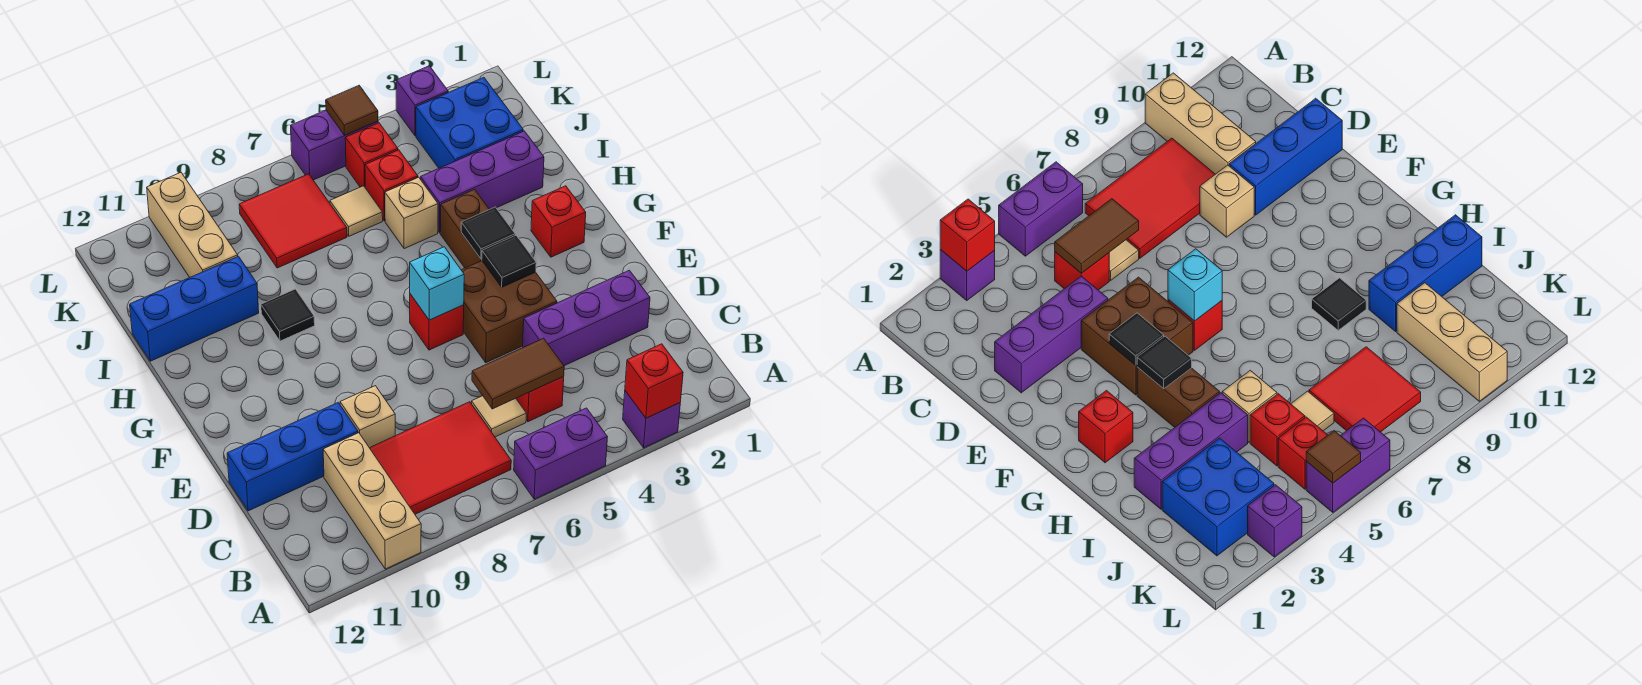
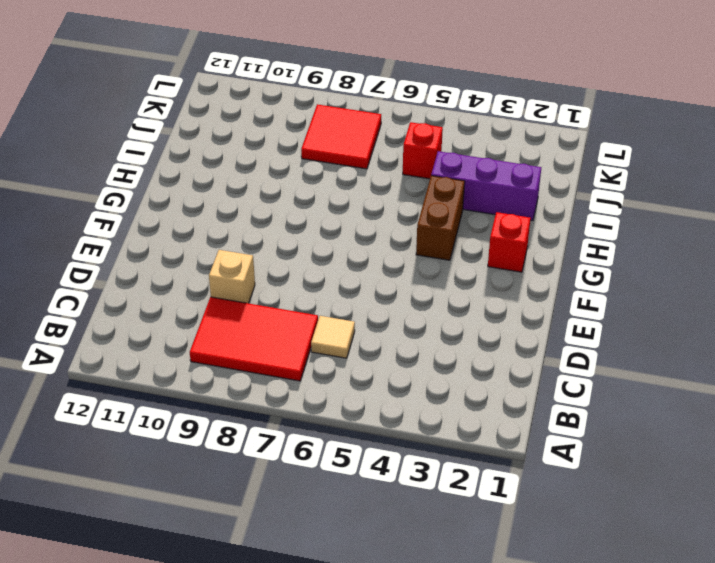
none -> purple brick A3 level 1
none -> purple brick A5:A6 level 1
none -> tan brick A10:C10 level 1
none -> red brick C5 level 1

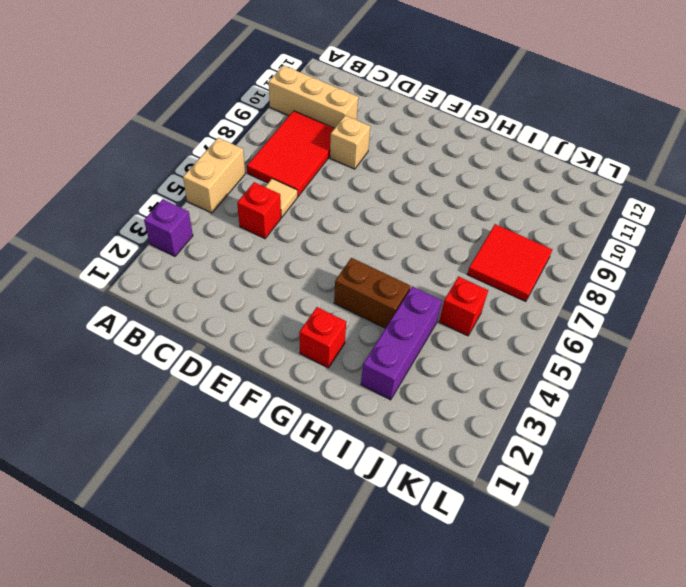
tan brick A5:A6 level 1 -> purple brick A5:A6 level 1
none -> purple brick D2:D4 level 1
none -> blue brick D10:D12 level 1
none -> brown brick E4:F5 level 1
none -> red brick F6 level 1

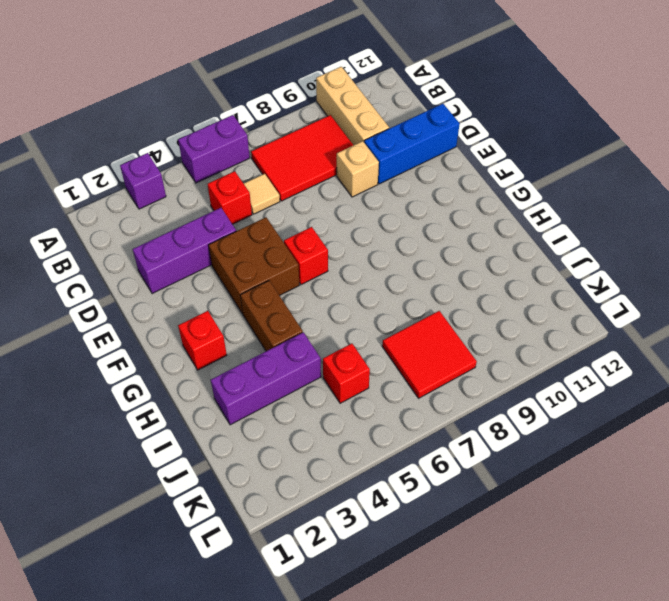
none -> black tile H9 level 1
none -> tan brick I5 level 1
none -> blue brick I10:I12 level 1
none -> blue brick J2:K3 level 1

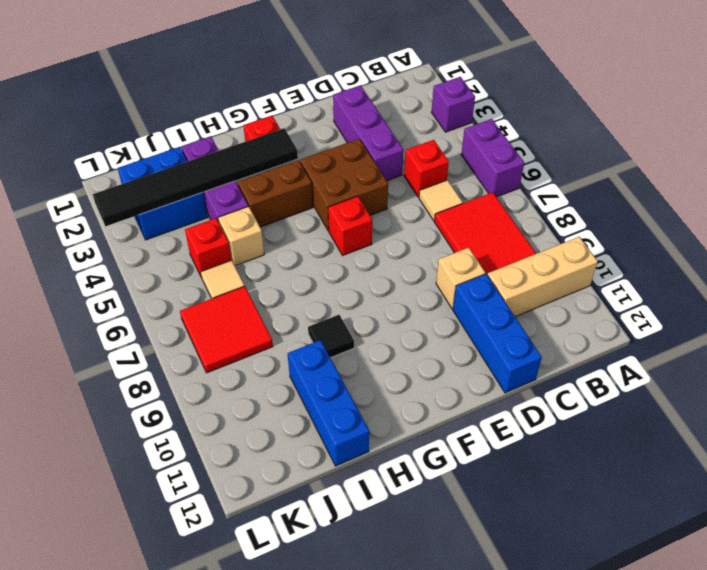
black tile G3:L3 level 2 -> none
none -> tan brick J10:L10 level 1
none -> red brick K5 level 1
none -> purple brick L3 level 1
none -> purple brick L5:L6 level 1

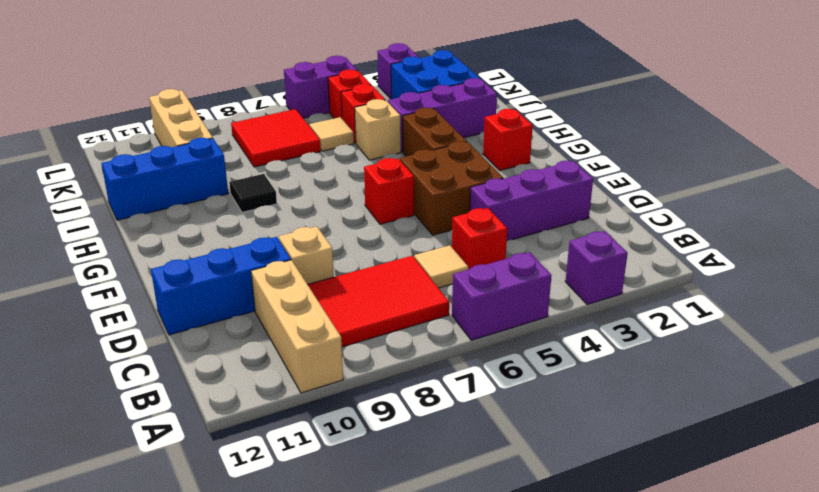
none -> red brick A3 level 2
none -> brown tile C5:C6 level 2
none -> black tile F4 level 2
none -> cyan brick F6 level 2

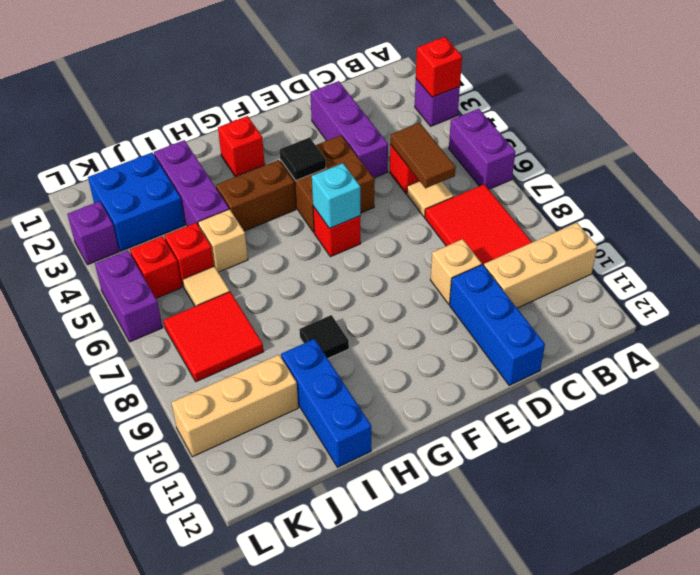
none -> black tile G4 level 2
none -> brown tile L5 level 2

